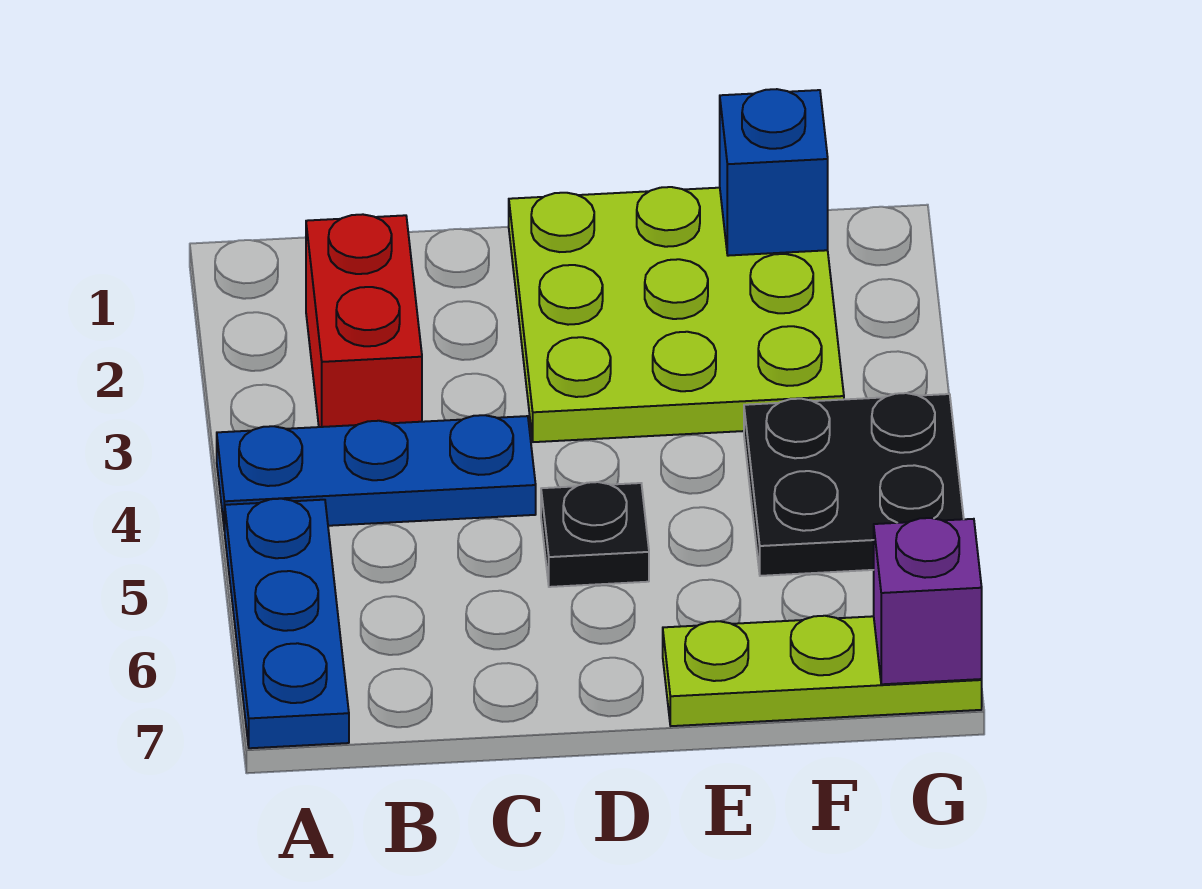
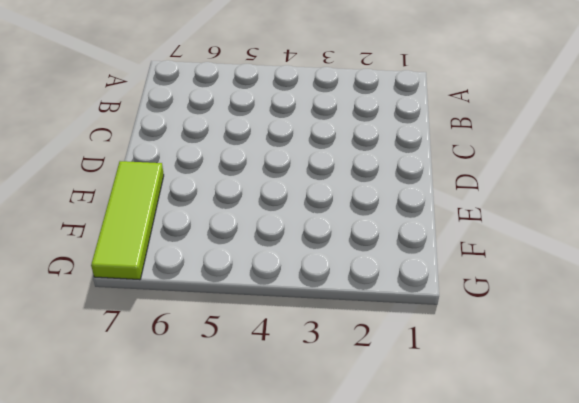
lime tile E7:G7 level 1 -> lime plate E7:G7 level 1
none -> blue plate A4:C4 level 1
none -> blue plate A5:A7 level 1

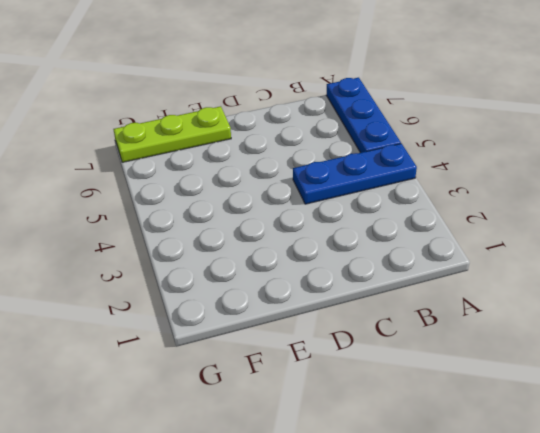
none -> red brick B2:B3 level 1
none -> lime plate D1:F3 level 1

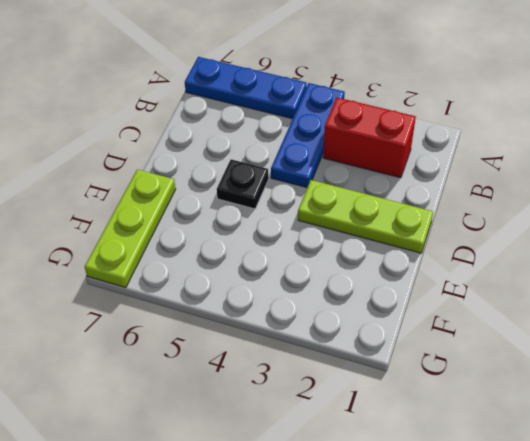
lime plate D1:D3 level 1 -> lime plate D1:F3 level 1
none -> black plate F4:G5 level 1
none -> blue brick F1 level 2

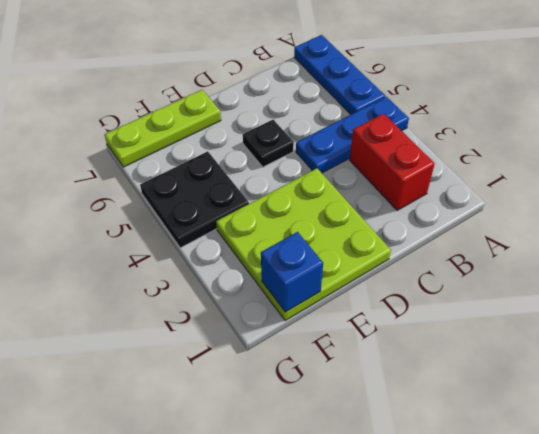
none -> purple brick G7 level 2

